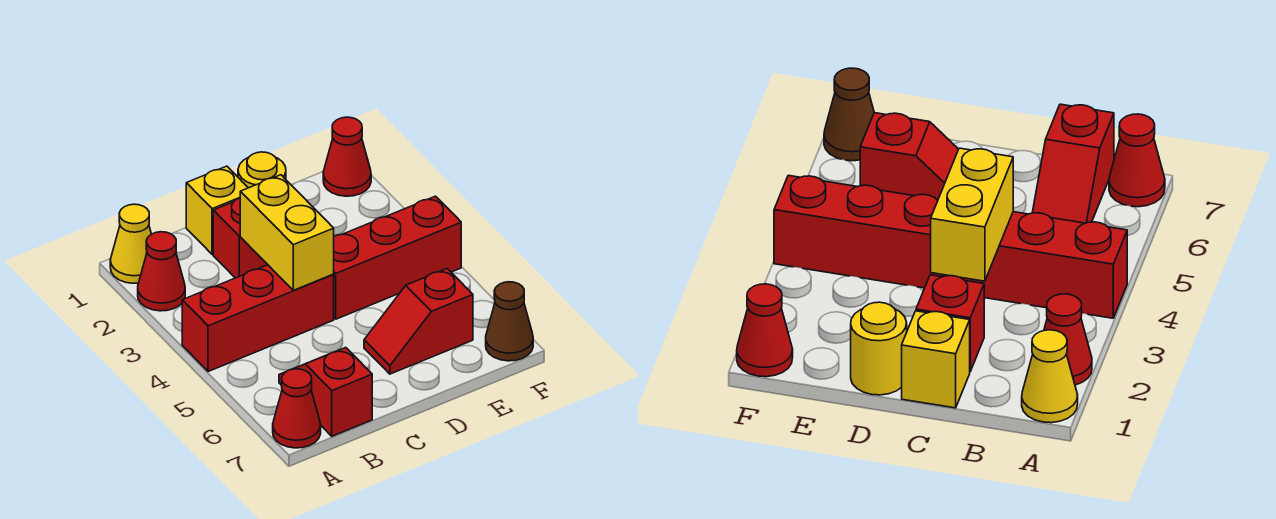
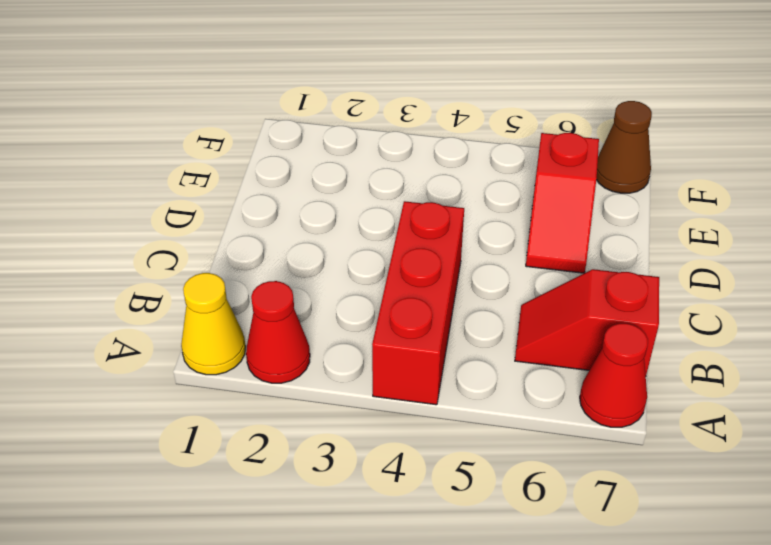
none -> yellow brick C1 level 1
none -> red brick C2 level 1
none -> yellow round brick D1 level 1

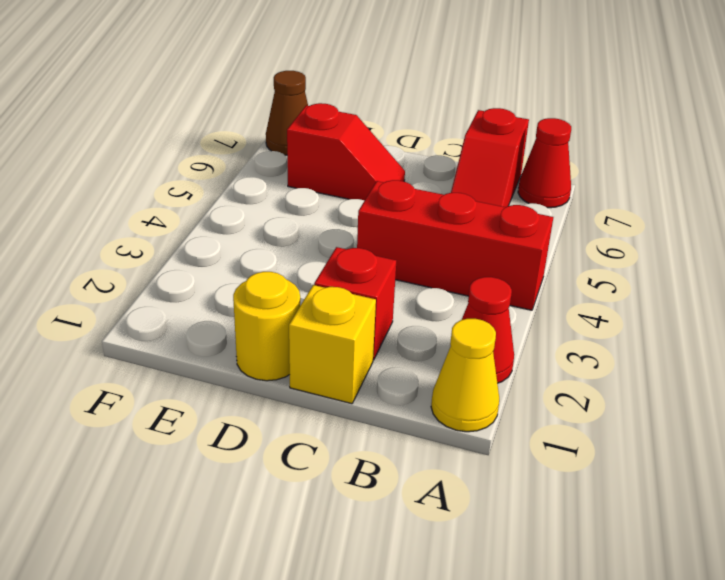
none -> red brick D4:F4 level 1
none -> red cone F1 level 1
none -> yellow brick C3:C4 level 2

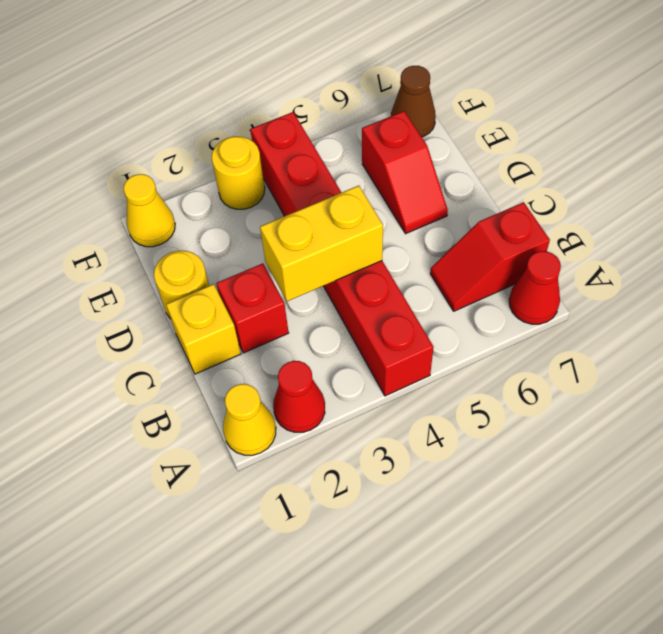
yellow cone F1 level 1 -> red cone F1 level 1
yellow round brick F3 level 1 -> none

